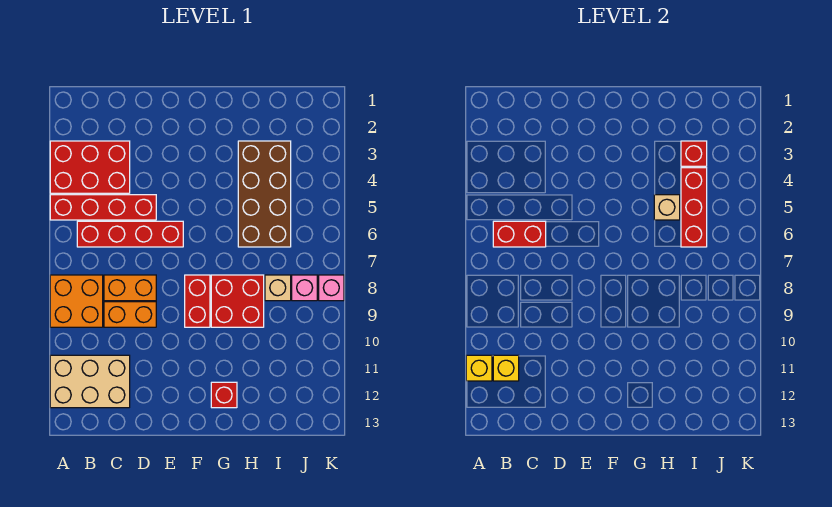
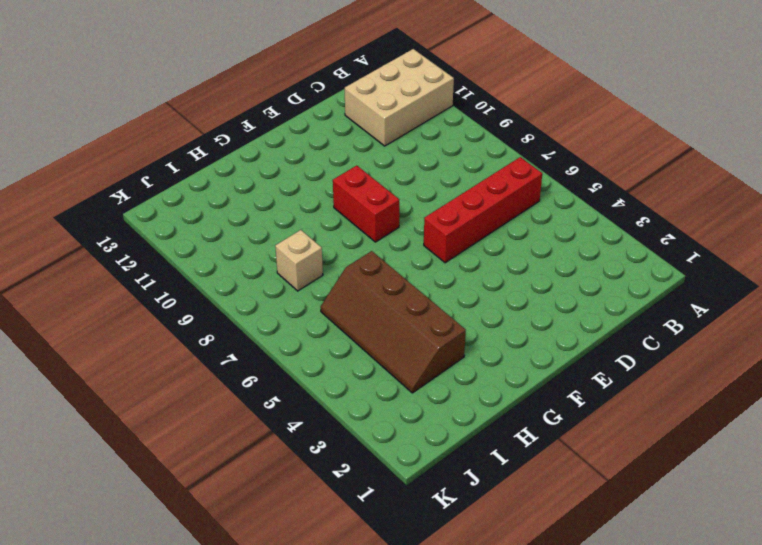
brown slope H3:I6 level 1 top H -> brown brick H3:I6 level 1
none -> red brick A3:C4 level 1
none -> red brick A5:D5 level 1
none -> orange brick A8:B9 level 1

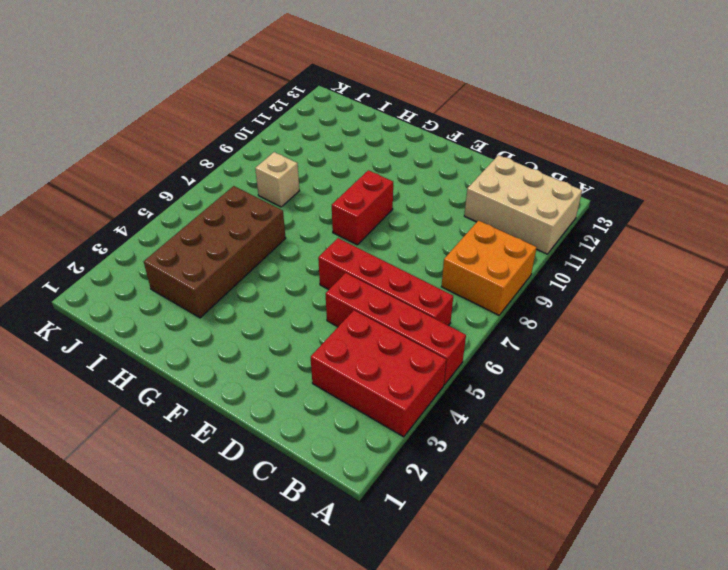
none -> orange brick C8:D8 level 1
none -> orange brick C9:D9 level 1
none -> red brick G8:H9 level 1

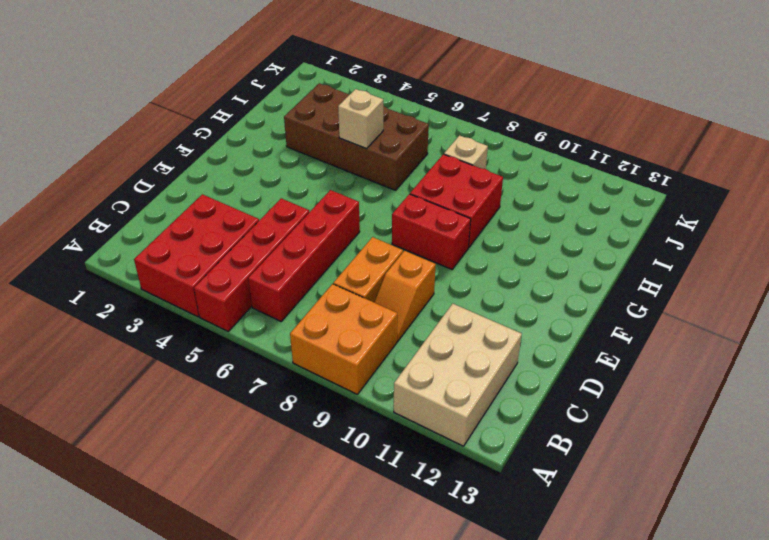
orange slope C9:D9 level 1 top D -> orange brick C9:D9 level 1
none -> red brick G12 level 1
none -> pink brick J8 level 1
none -> pink brick K8 level 1

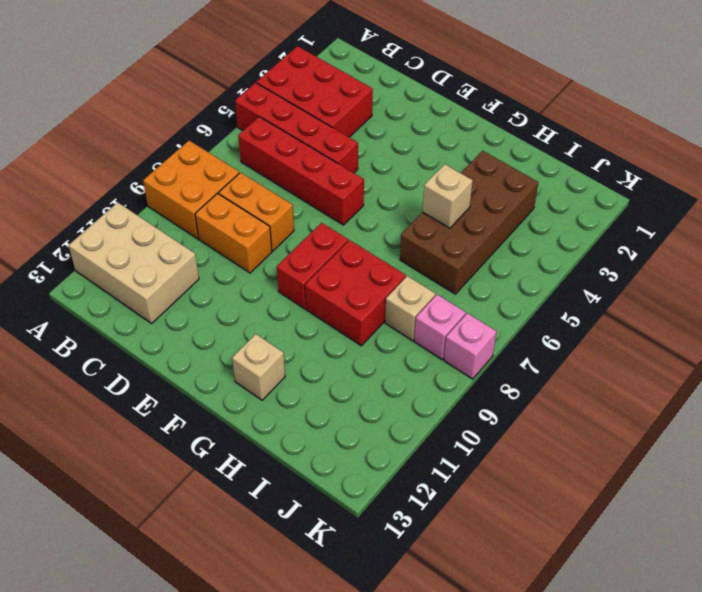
tan brick G12 level 1 -> red brick G12 level 1
none -> yellow brick A11 level 2
none -> red brick B6:C6 level 2
none -> yellow brick B11 level 2

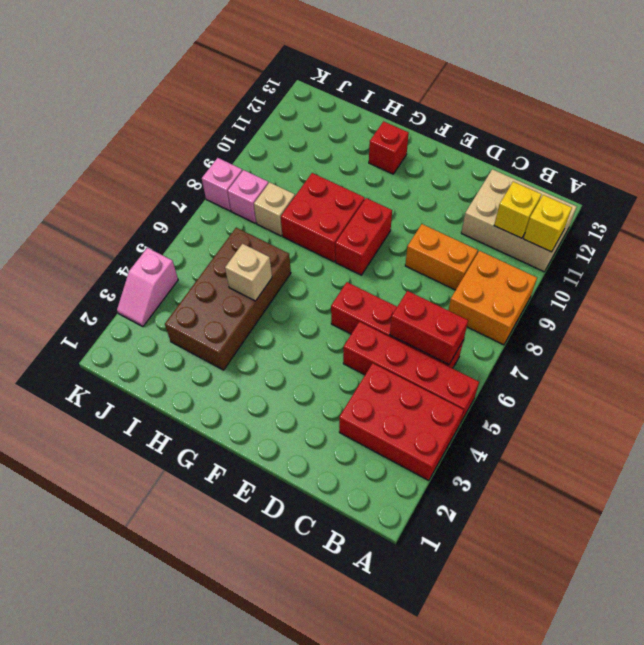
pink slope K3:K4 level 1 top 4 -> none
none -> orange brick C8:D8 level 1
none -> red brick I3 level 2
none -> red brick I4:I6 level 2

